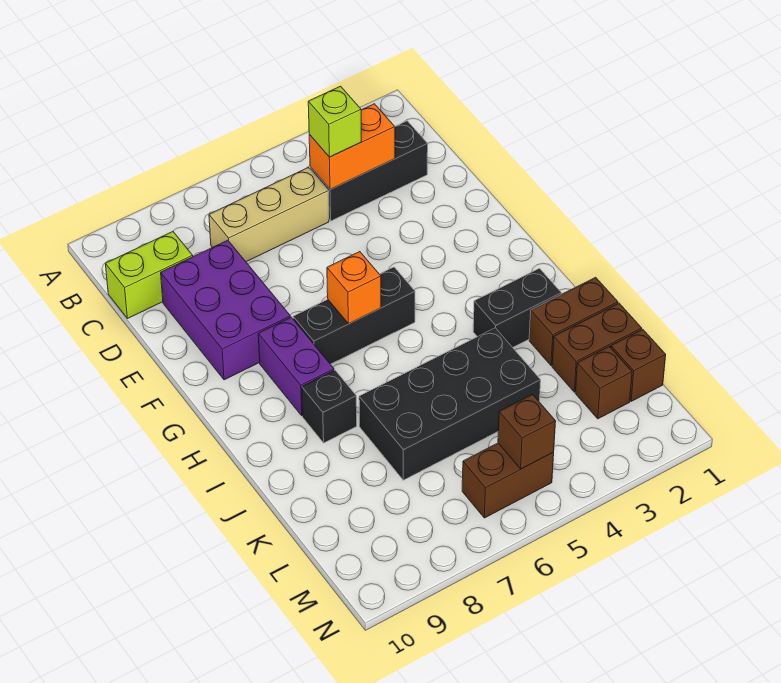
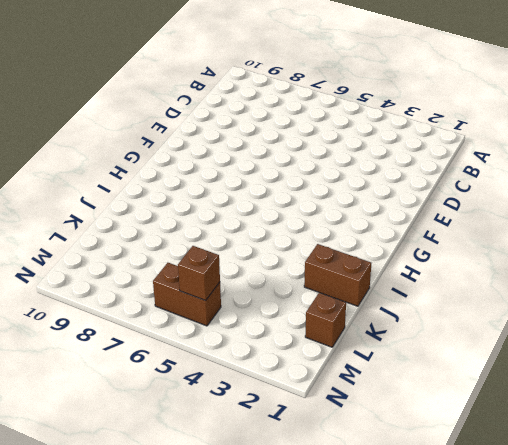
none -> black brick C2:C4 level 1
none -> tan brick C5:C7 level 1
none -> lime brick C9:C10 level 1

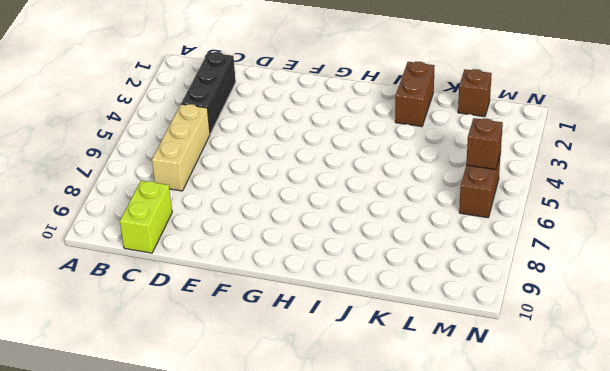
none -> purple brick D8:F9 level 1
none -> black brick G5:G7 level 1
none -> purple brick G8:H8 level 1

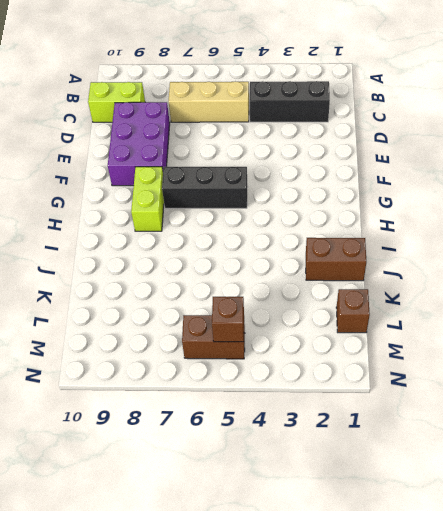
lime brick G8:H8 level 1 -> purple brick G8:H8 level 1
none -> black brick I2:I3 level 1
none -> black brick I8 level 1
none -> black brick J4:K7 level 1

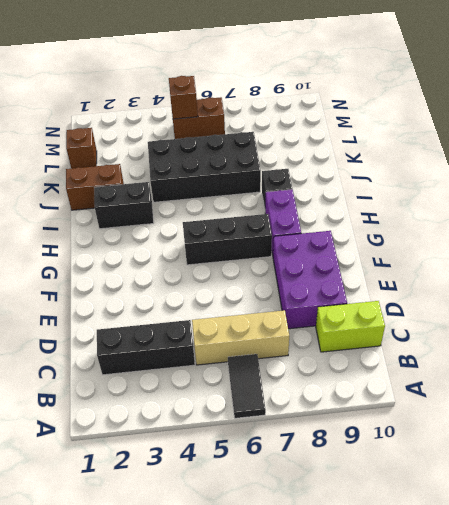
black tile A6:B6 level 1 -> none
none -> brown brick K1:K2 level 1
none -> brown brick L2 level 1
none -> orange brick C3:C4 level 2

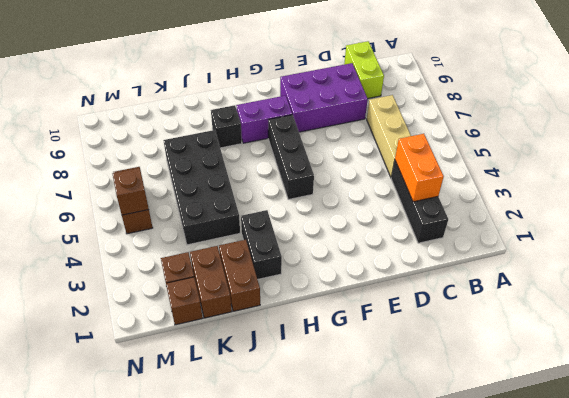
none -> orange brick G6 level 2
none -> lime brick C4 level 3

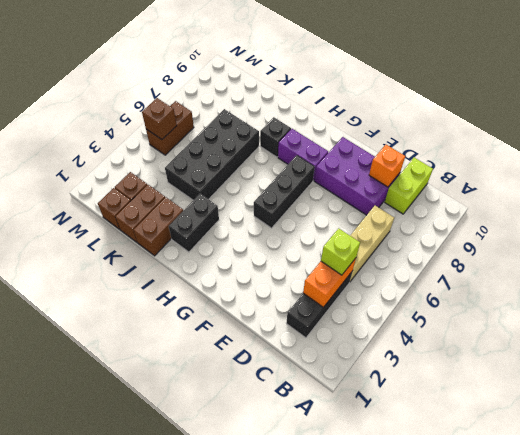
orange brick D9 level 2 -> orange brick G6 level 2

